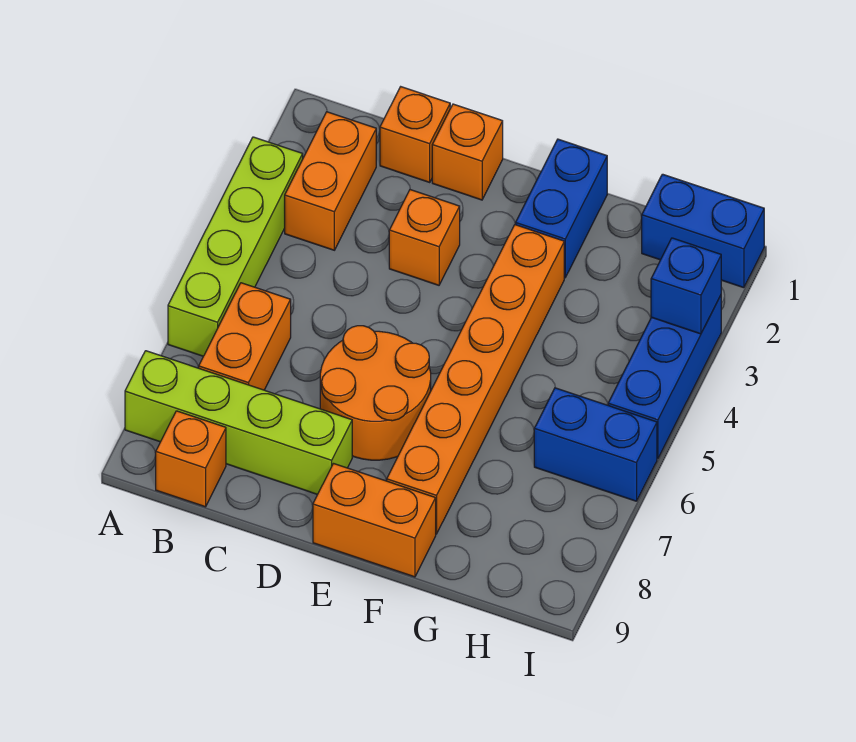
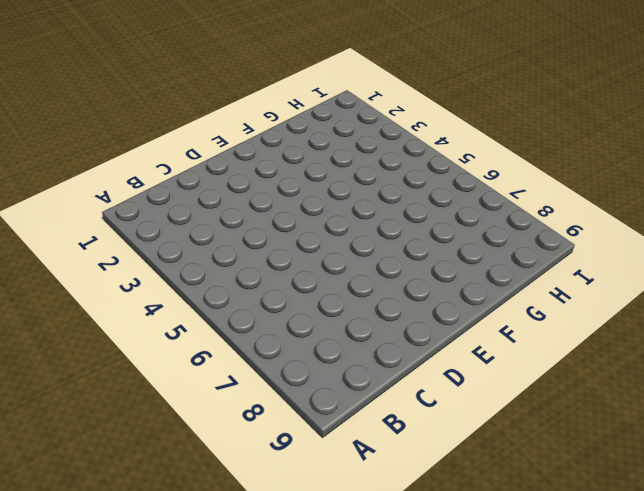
none -> lime brick A3:A6 level 1
none -> lime brick A8:D8 level 1
none -> orange brick B2:B3 level 1

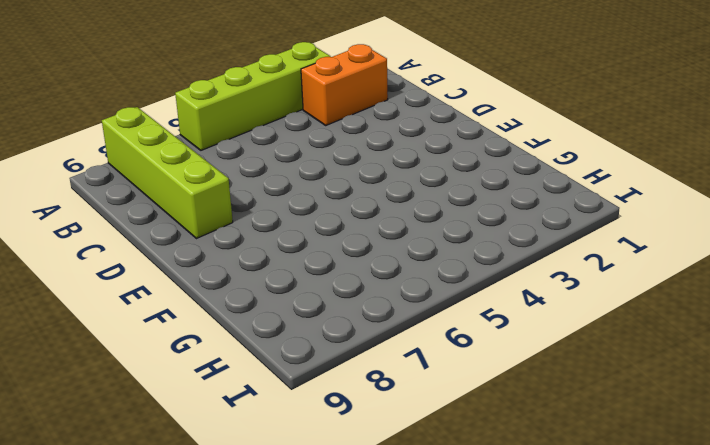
none -> orange brick B6:B7 level 1
none -> orange brick B9 level 1
none -> orange brick C1 level 1

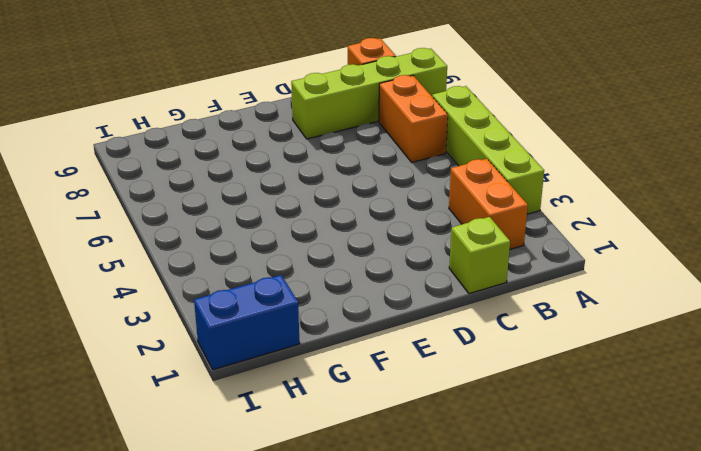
lime brick C1 level 1 -> orange brick C1 level 1
none -> orange brick D1 level 1
none -> orange brick D3 level 1
none -> orange round brick D6:E7 level 1

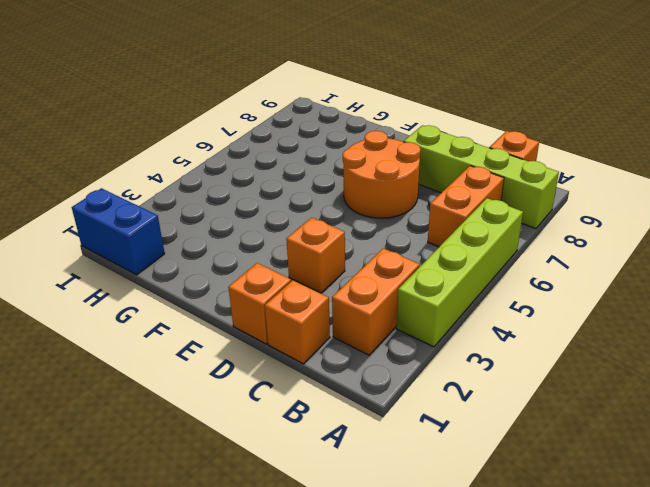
none -> orange brick E9:F9 level 1
none -> blue brick F1:F2 level 1
none -> orange brick F3:F8 level 1

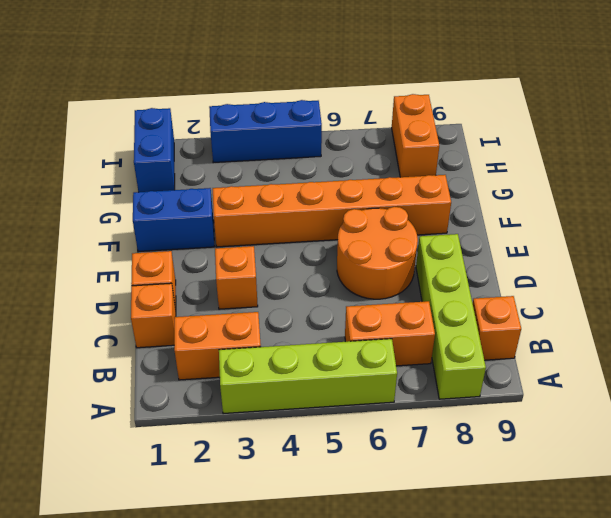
orange brick H8:I8 level 1 -> orange brick E9:F9 level 1
none -> blue brick H6:I6 level 1
none -> blue brick I3 level 2

